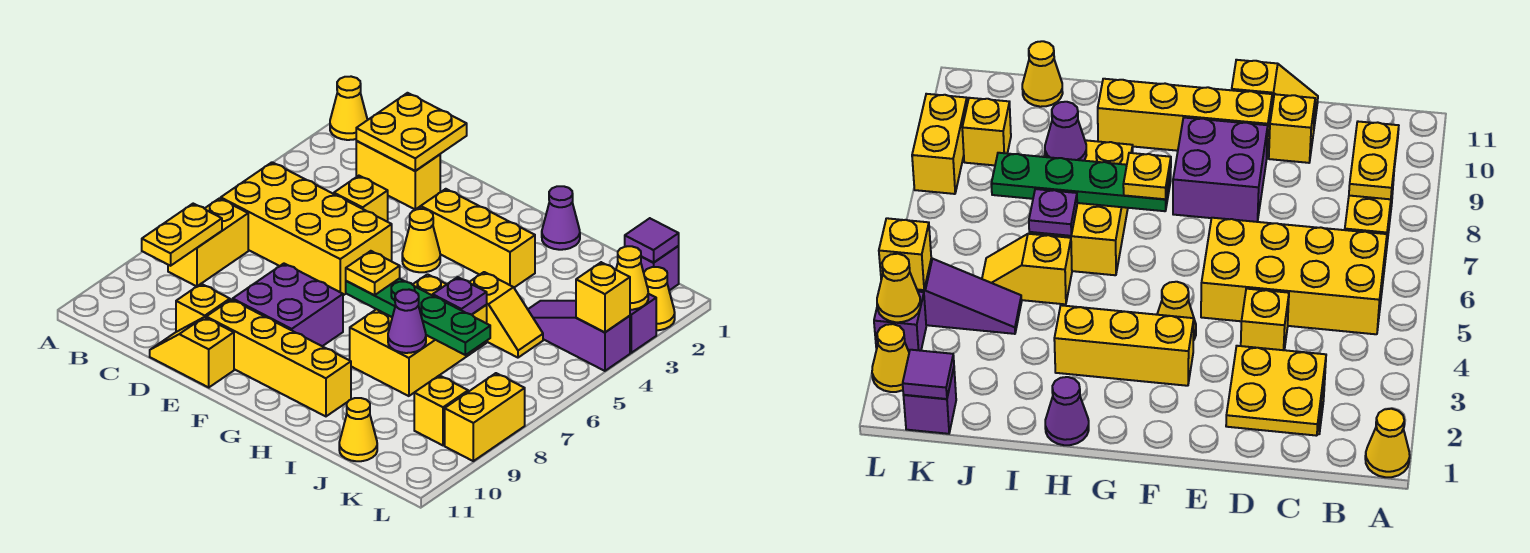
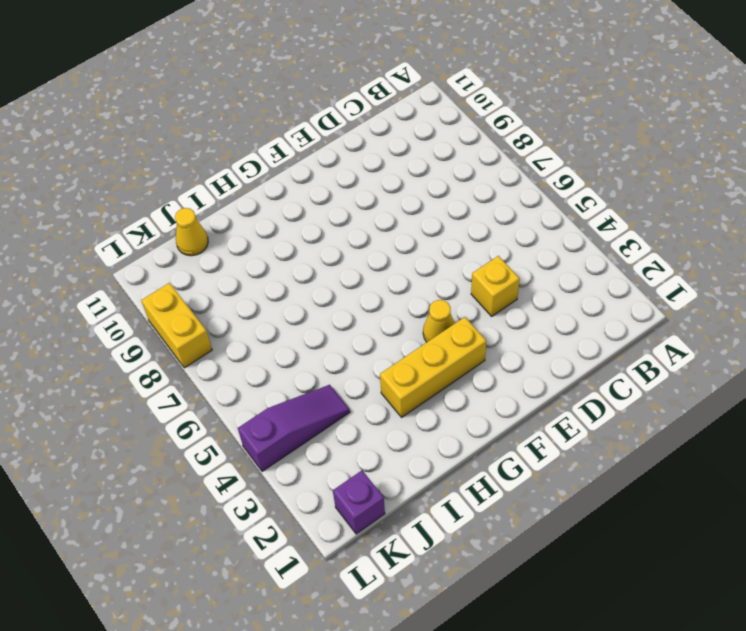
none -> yellow cone A1 level 1
none -> yellow brick B5:E6 level 1
none -> yellow brick B7:B8 level 1
none -> yellow brick C2:D2 level 1

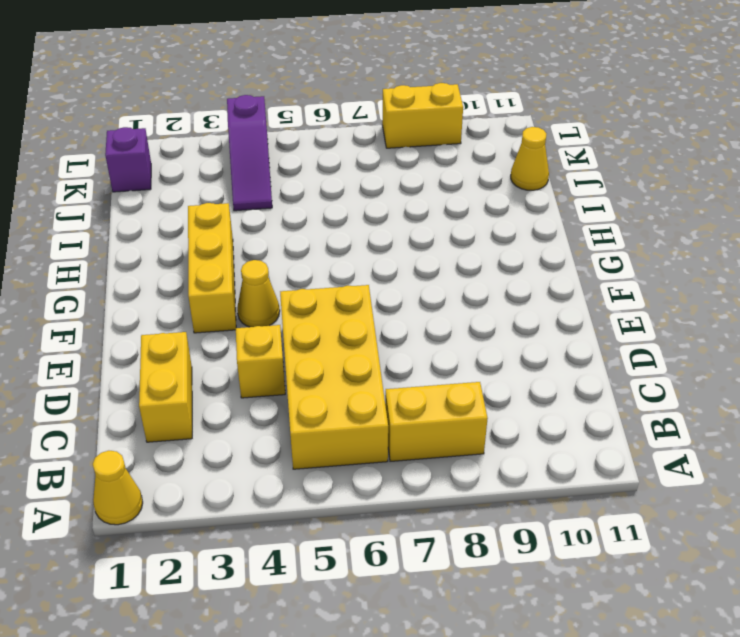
none -> yellow brick D10 level 1
none -> yellow slope D11:E11 level 1 top E
none -> purple brick E8:F9 level 1
none -> yellow brick E10:H10 level 1

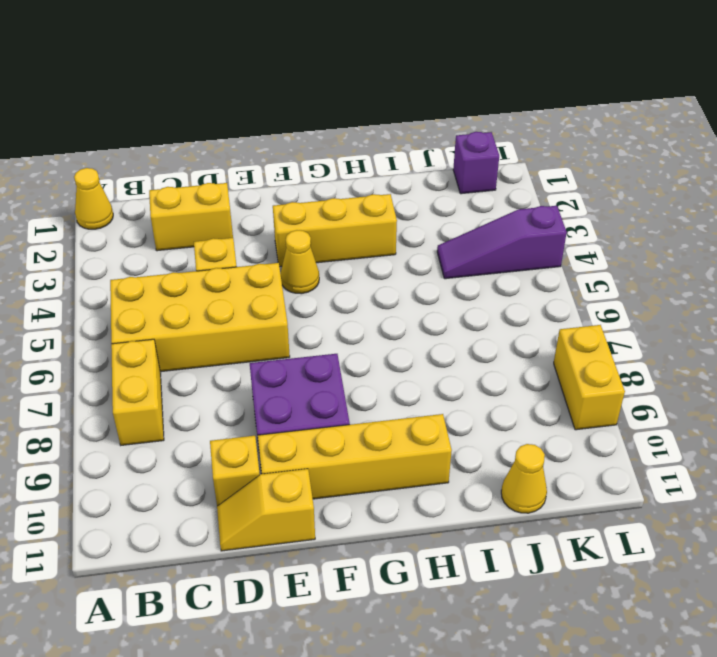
none -> purple cone H1 level 1
none -> yellow brick H6:I8 level 1
none -> yellow slope I5:J5 level 1 top I
none -> yellow brick K9 level 1

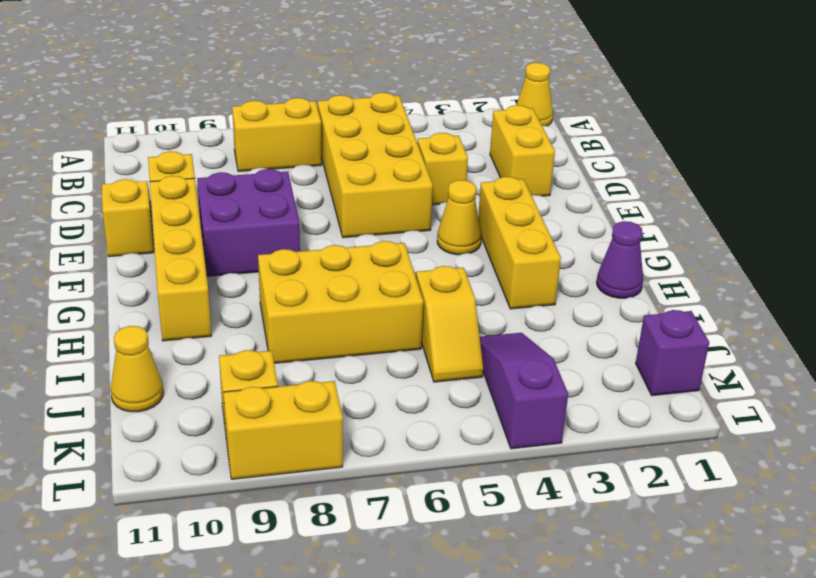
none -> yellow cone L2 level 1
none -> purple brick L3 level 1
none -> yellow plate B8:B9 level 2
none -> yellow plate C1:D2 level 2

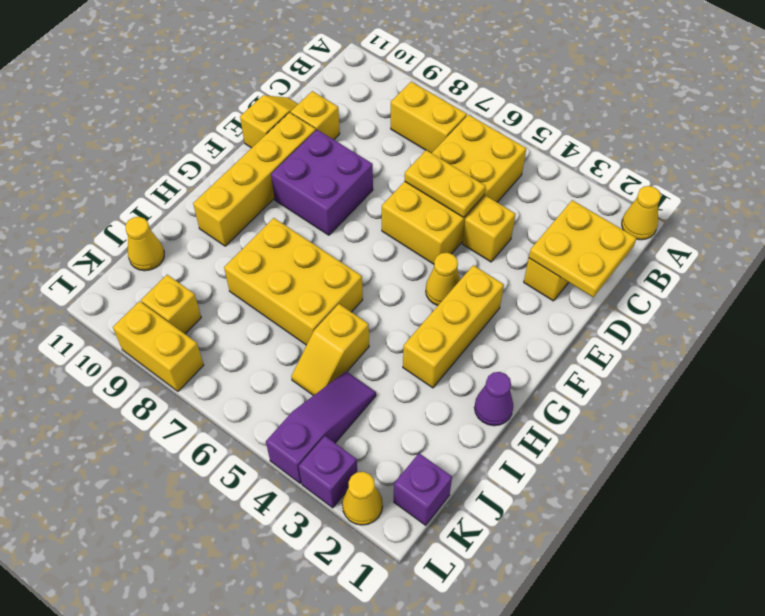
yellow plate D5:D6 level 2 -> yellow plate B8:B9 level 2
none -> green plate G7:J7 level 2
none -> purple plate I6 level 2
none -> purple cone I8 level 2
none -> purple tile K1 level 2

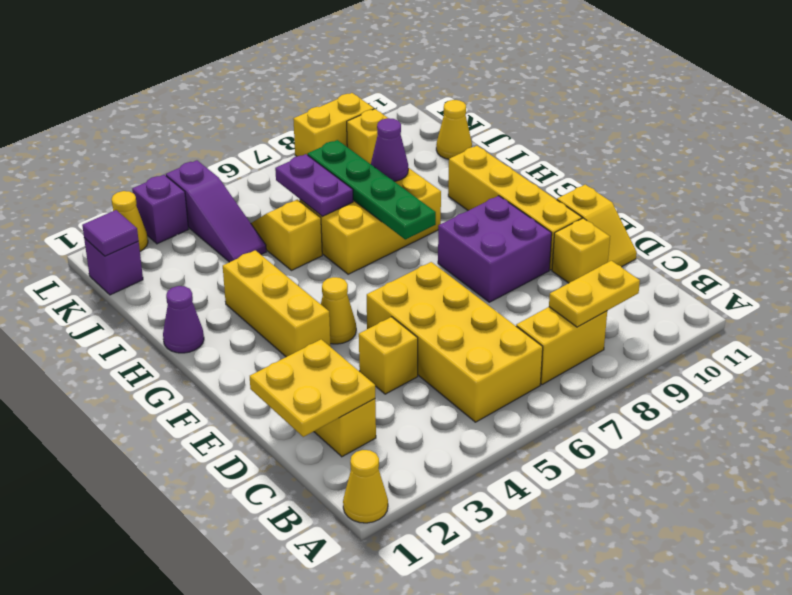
purple plate I6:J6 level 2 -> purple plate I6 level 2
none -> yellow cone L3 level 2
none -> yellow brick L4 level 2
none -> yellow plate G7 level 3

